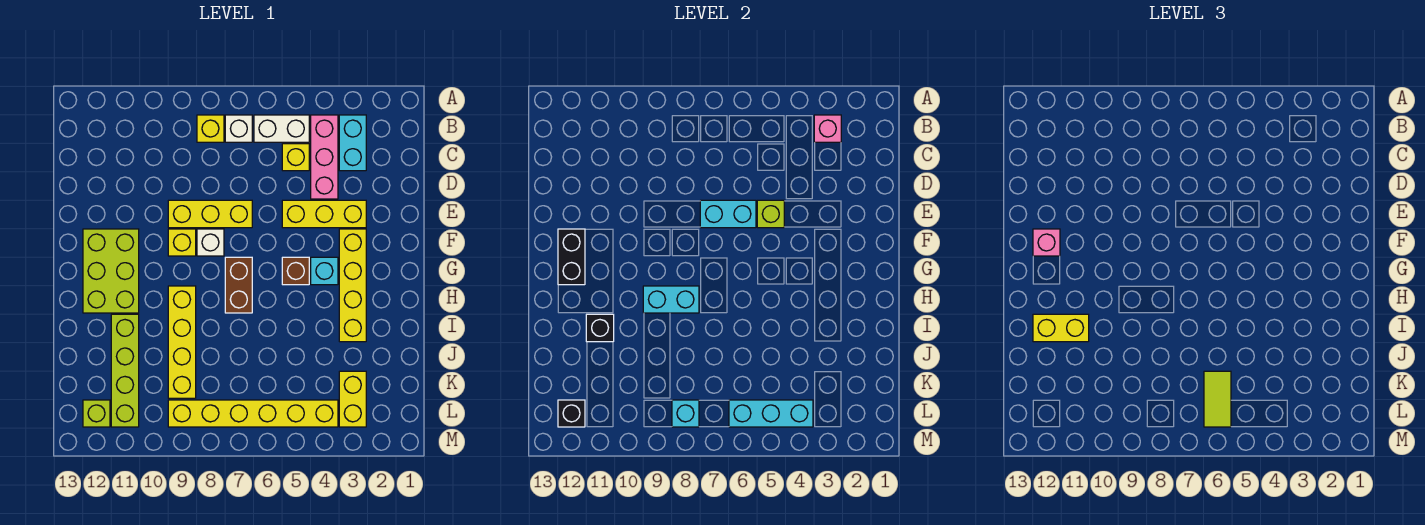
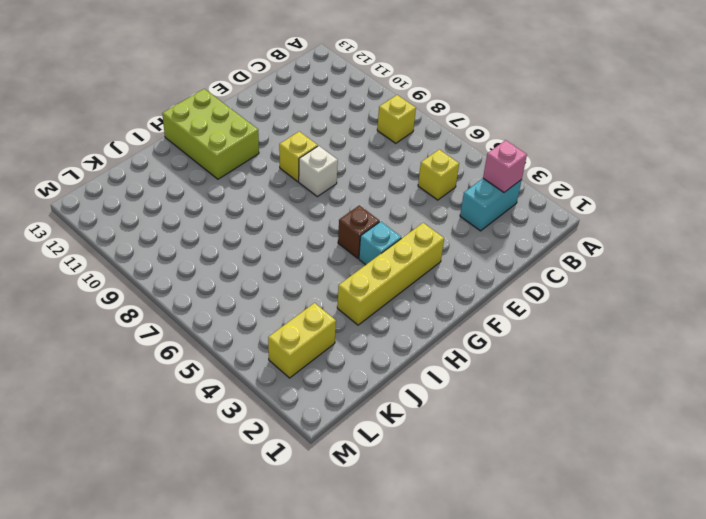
lime brick G11:H13 level 1 -> lime brick F11:H12 level 1
none -> pink brick B4:D4 level 1
none -> white brick B5:B6 level 1
none -> white brick B7 level 1
none -> yellow brick E3:E5 level 1

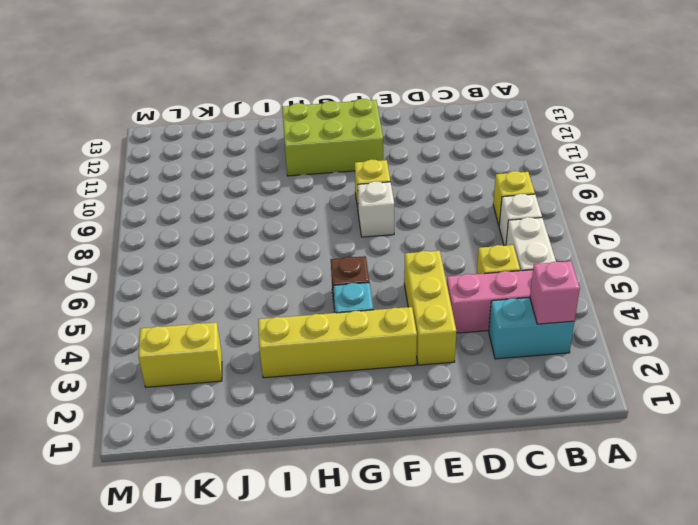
none -> yellow brick E7:E9 level 1
none -> brown brick G7:H7 level 1
none -> yellow brick H9:K9 level 1
none -> lime brick I11:L11 level 1

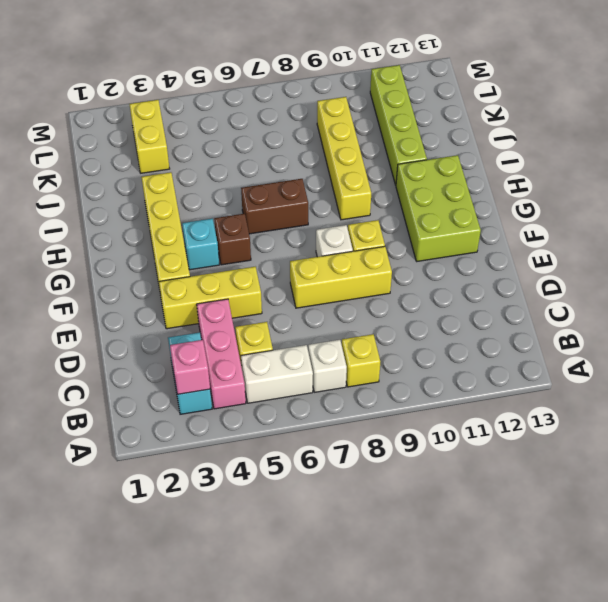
brown brick H6:H7 level 1 -> brown brick G7:H7 level 1
none -> yellow brick L4:L9 level 1
none -> lime brick L12 level 1
none -> lime brick E5 level 2
none -> cyan brick E6:E7 level 2

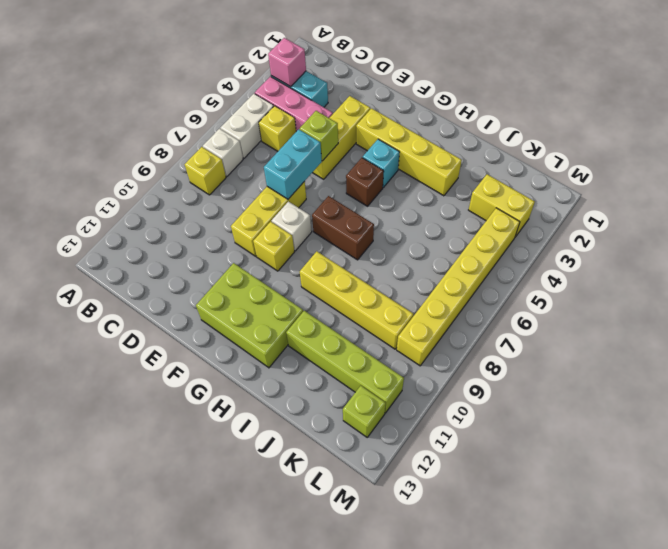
none -> black brick F12:G12 level 2
none -> cyan brick H8:H9 level 2
none -> black brick I11 level 2
none -> cyan brick L4:L6 level 2

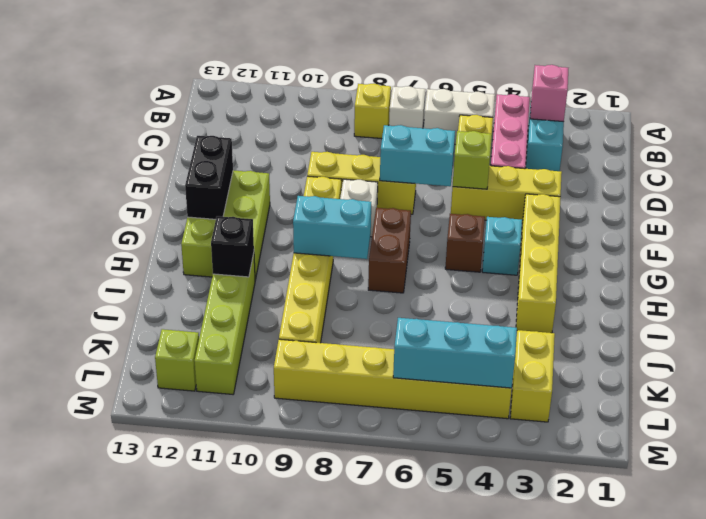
none -> cyan brick L8 level 2
none -> black brick L12 level 2
none -> pink brick F12 level 3
none -> yellow brick I11:I12 level 3

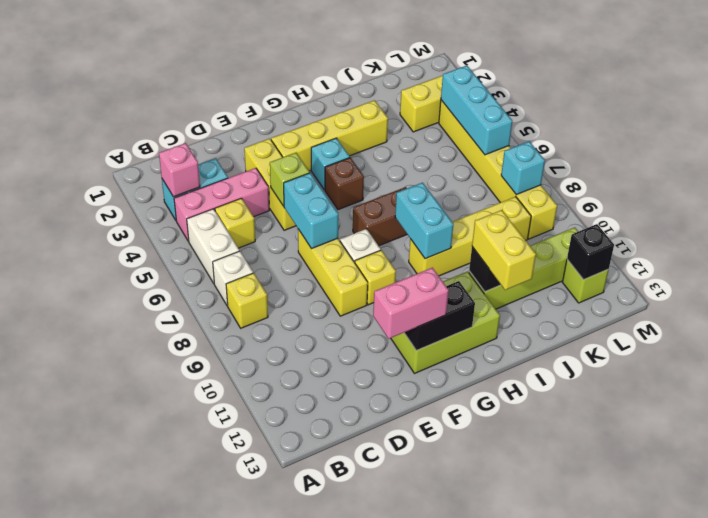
pink brick E12:F12 level 3 -> pink brick F12 level 3
none -> lime tile K6:L6 level 3

